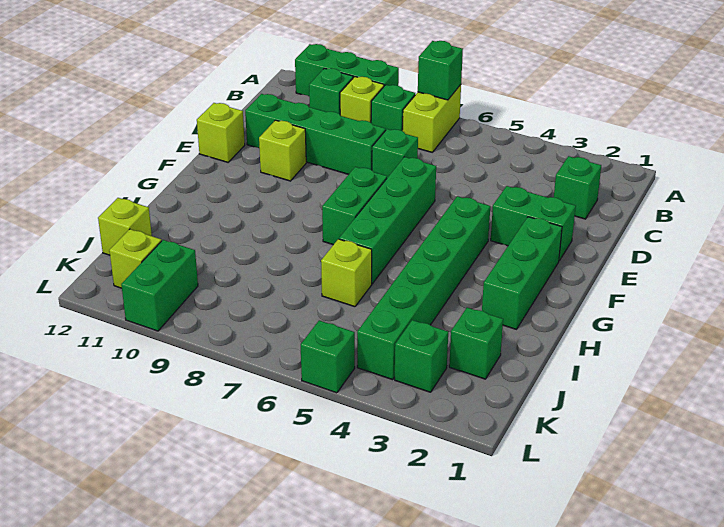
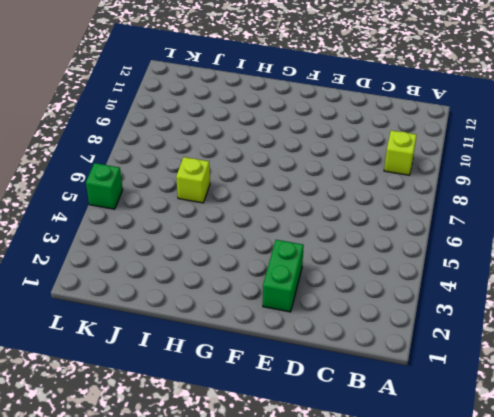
none -> lime brick A7:B7 level 1
none -> green brick A9:A11 level 1
none -> green brick B8 level 1

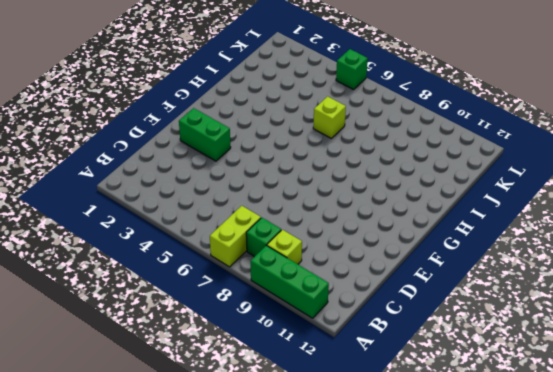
none -> green brick B10 level 1
none -> green brick C2 level 1
none -> green brick D7 level 1

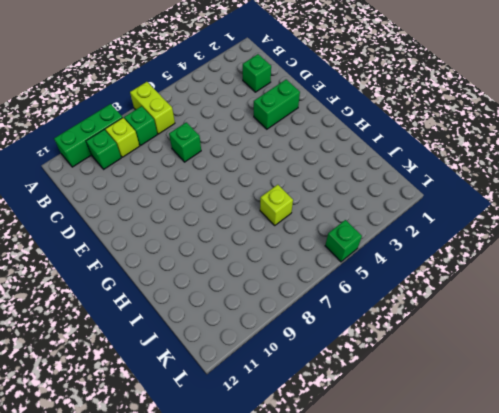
none -> green brick D8:D11 level 1
none -> green brick E6:H6 level 1
none -> lime brick E10 level 1

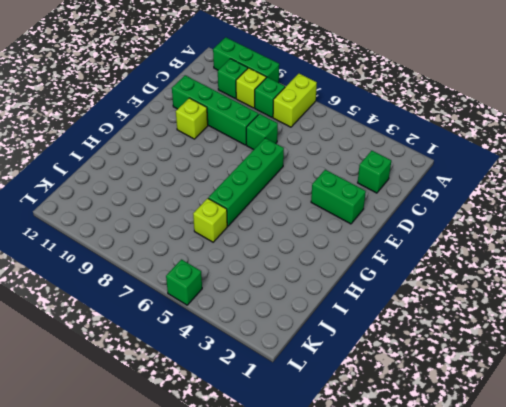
none -> lime brick E12 level 1
none -> green brick F2:H2 level 1
none -> green brick F4:K4 level 1

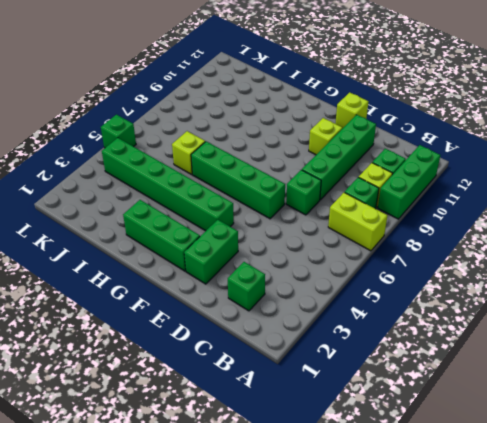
none -> green brick F7:G7 level 1
none -> green brick J2 level 1
none -> lime brick J12 level 1

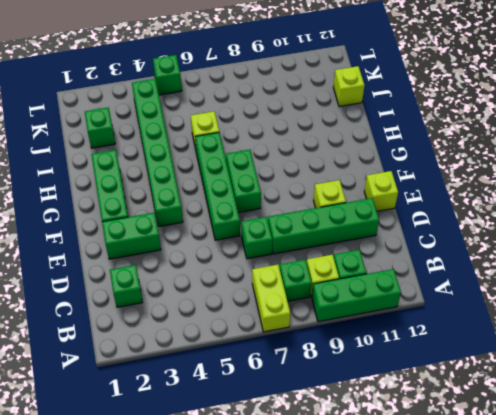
none -> green brick K3 level 1
none -> green brick K10:L10 level 1
none -> lime brick K11 level 1

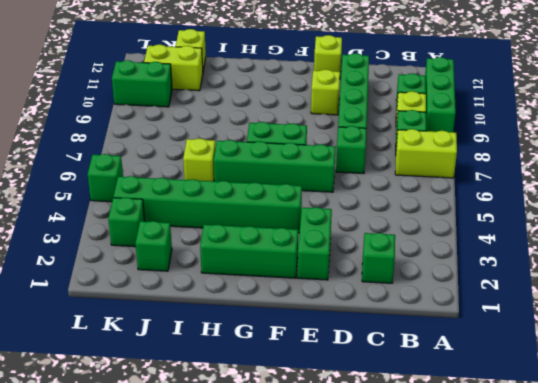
lime brick J11:K11 level 1 -> lime brick K11 level 1
none -> green brick A7 level 2

